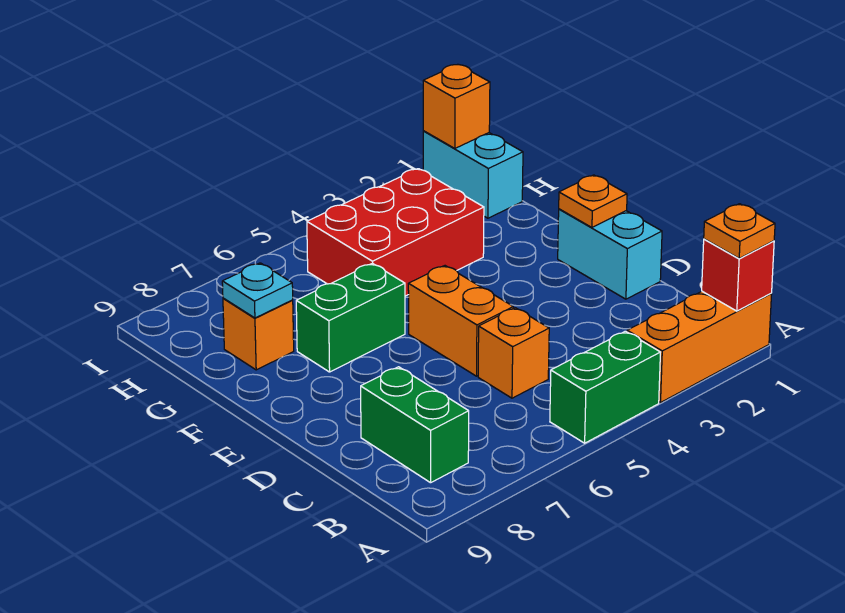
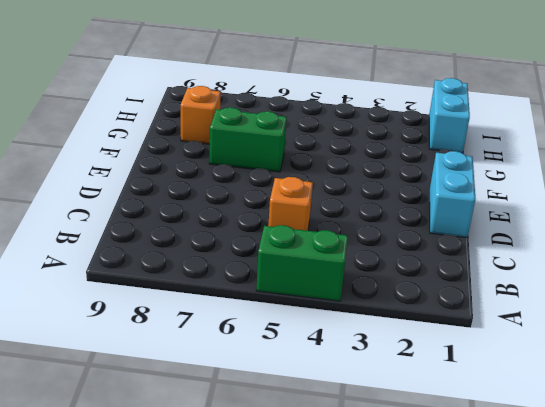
none -> orange brick A1:A3 level 1
none -> green brick B8:C8 level 1
none -> orange brick D5:E5 level 1

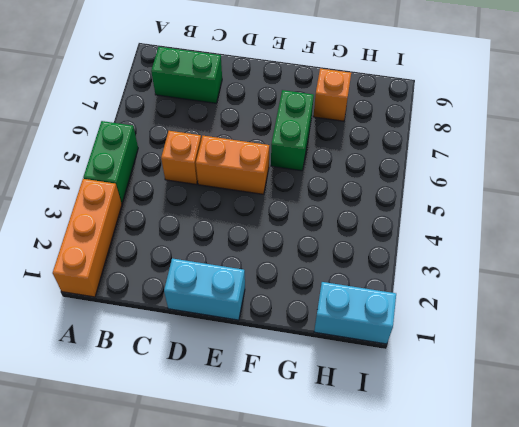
none -> red brick G3:H5 level 1
none -> red brick A1 level 2
none -> orange plate E1 level 2

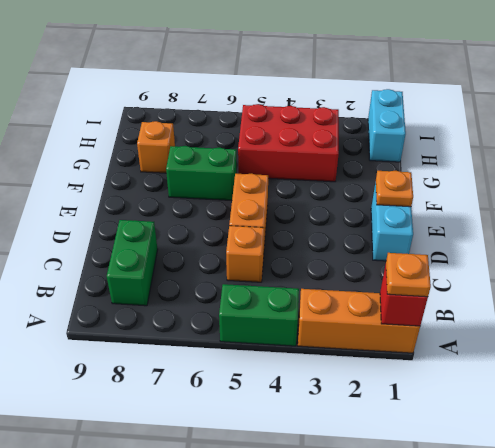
none -> cyan plate G8 level 2
none -> orange brick I1 level 2

